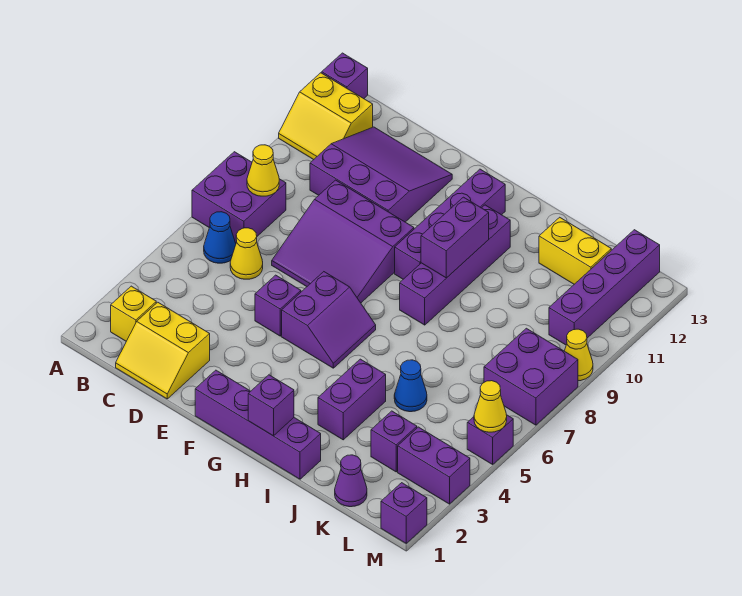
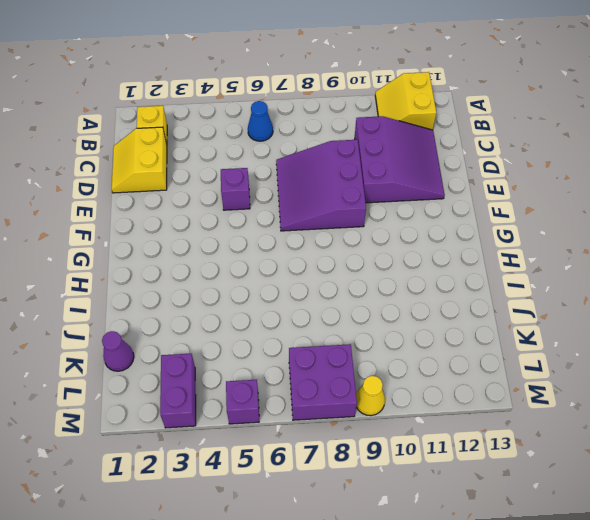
none -> purple brick A7:B8 level 1
none -> purple brick A13 level 1
none -> yellow cone C6 level 1

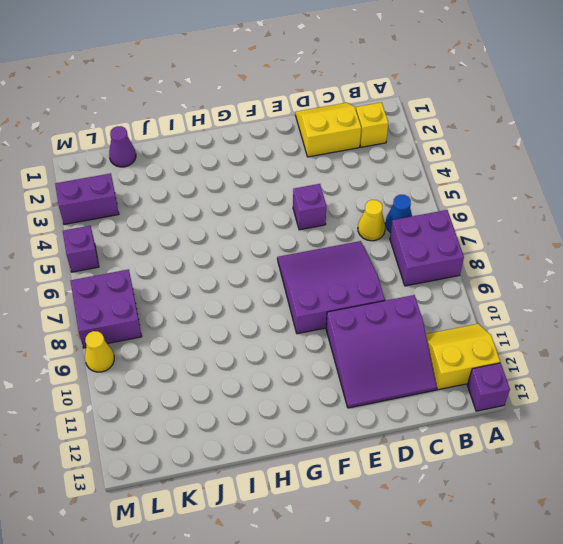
none -> purple brick F1:I1 level 1
none -> purple slope F5:G6 level 1 top F
none -> purple brick G9:G12 level 1

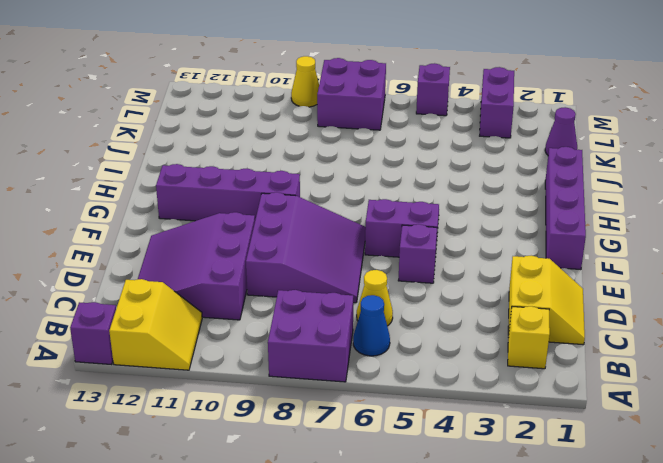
none -> purple brick H8:H11 level 1
none -> purple brick I3:I4 level 1
none -> blue cone J5 level 1

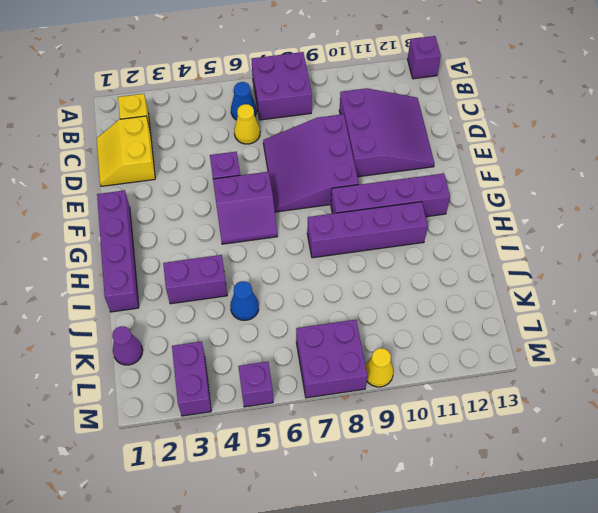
none -> yellow slope A11:B12 level 1 top 12
none -> yellow brick J12:K12 level 1
none -> purple brick K3 level 1

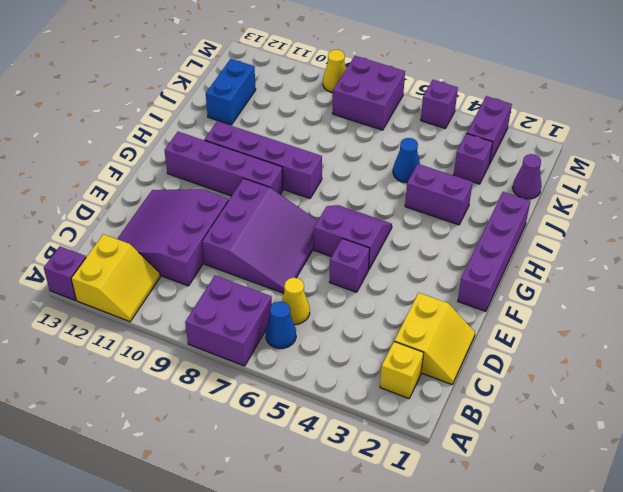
blue brick J12:K12 level 1 -> yellow brick J12:K12 level 1
none -> purple brick L10:L13 level 1
none -> purple brick M1 level 1
none -> yellow cone B8 level 2

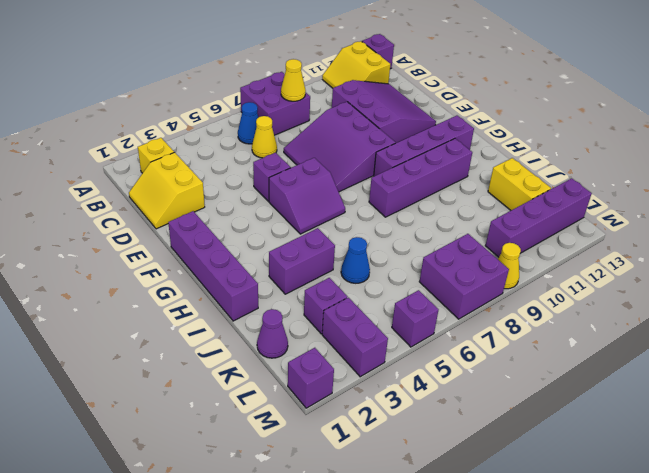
none -> purple brick H1 level 2
none -> purple brick H9:H10 level 2
none -> yellow cone M5 level 2

